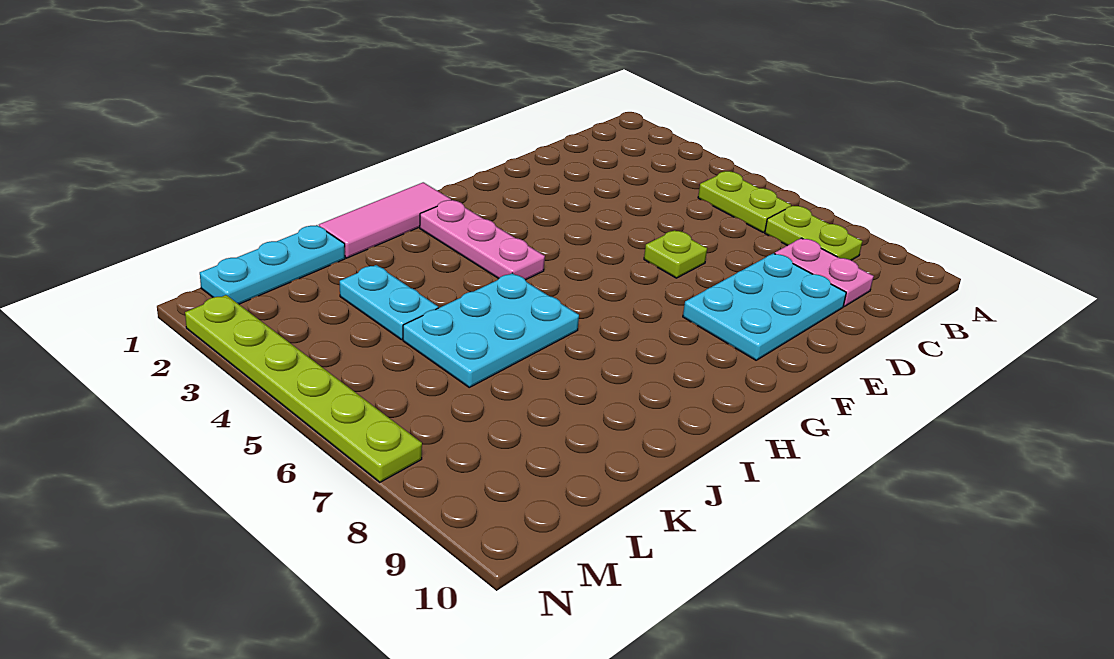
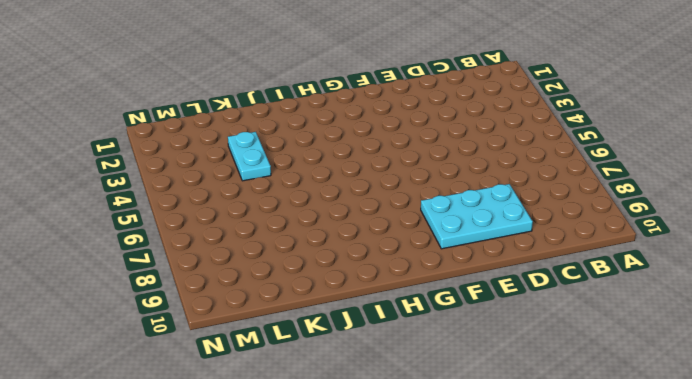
none -> lime plate B5:B6 level 1
none -> lime plate B7:B8 level 1

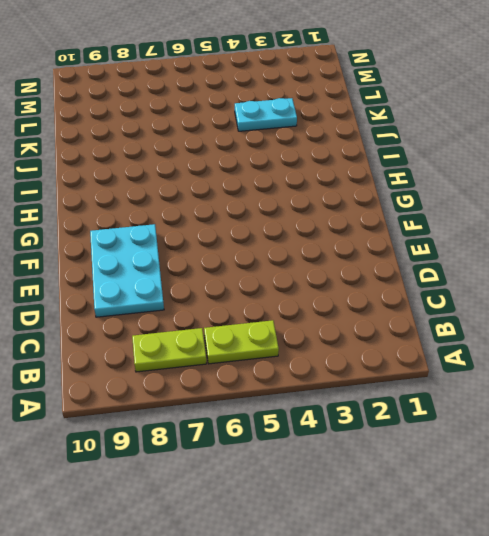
none -> pink plate C8:C9 level 1
none -> lime plate E6 level 1

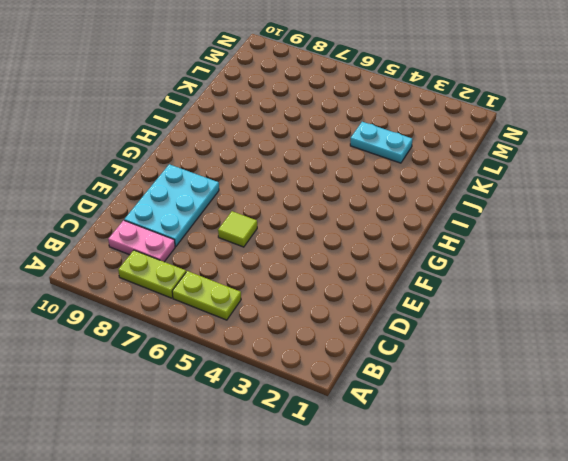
lime tile E6 level 1 -> lime plate E6 level 1
none -> pink tile H1:J1 level 1
none -> pink plate H2:H4 level 1

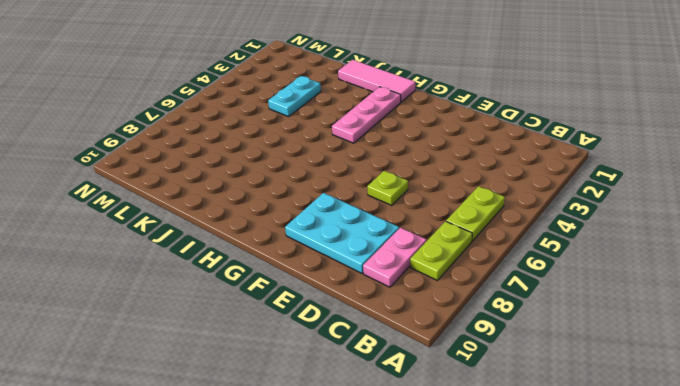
none -> cyan plate I5:K6 level 1
none -> cyan plate K1:M1 level 1

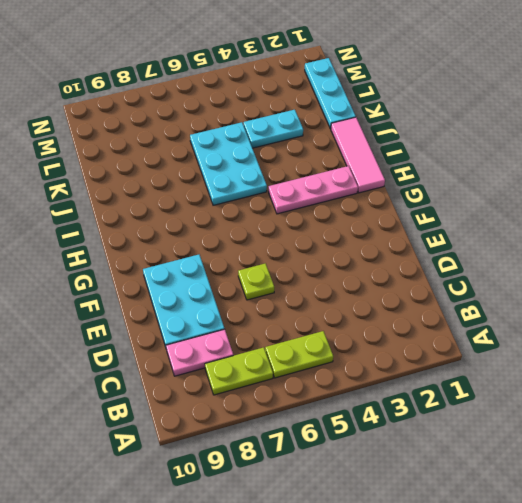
none -> lime plate N2:N7 level 1

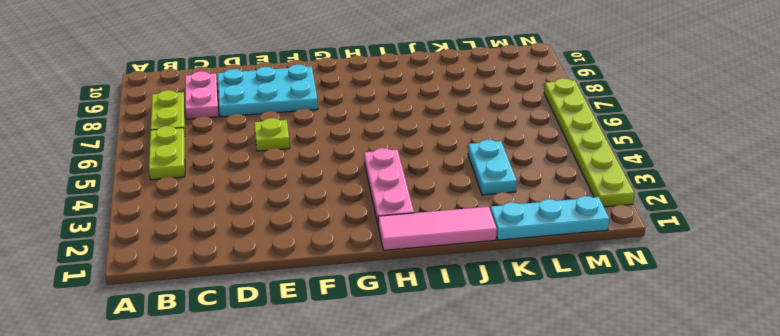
none -> cyan plate I5:K6 level 1

